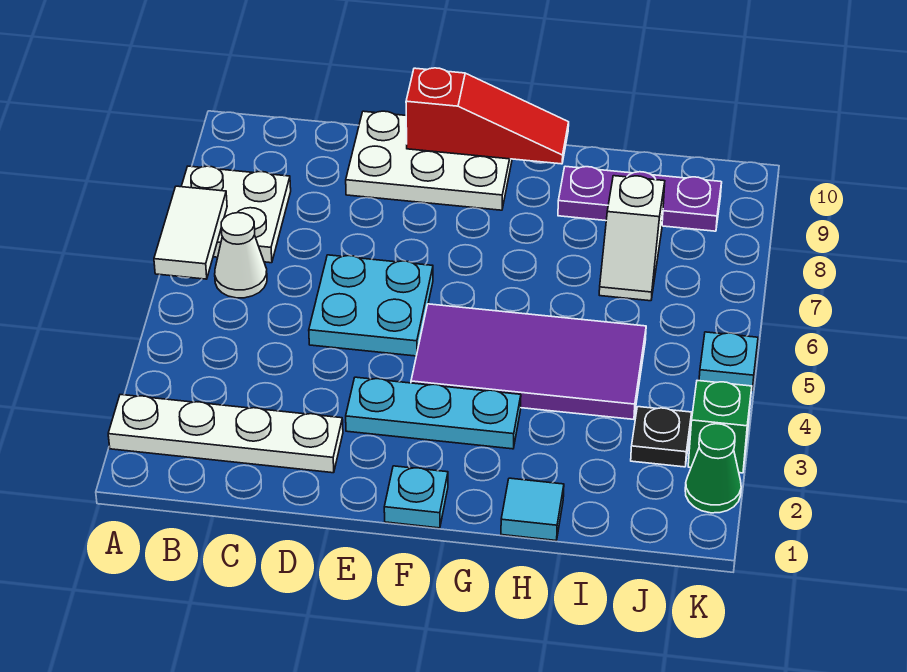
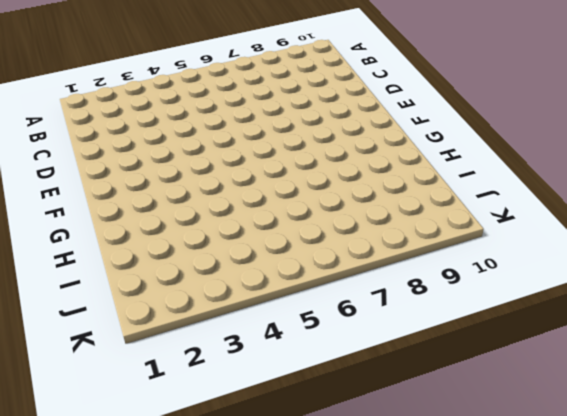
none -> white plate A2:D2 level 1
none -> white plate A7:B8 level 1
none -> white cone B6 level 1

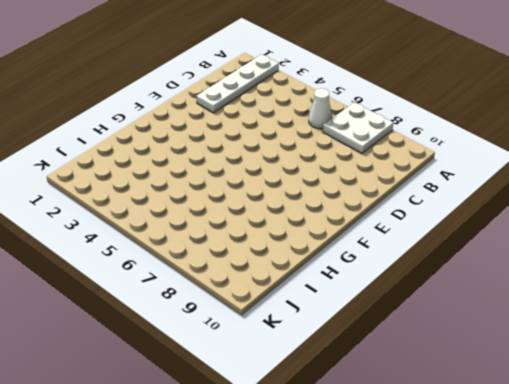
none -> cyan plate D5:E6 level 1
none -> white plate D9:F10 level 1
none -> cyan plate E3:G3 level 1

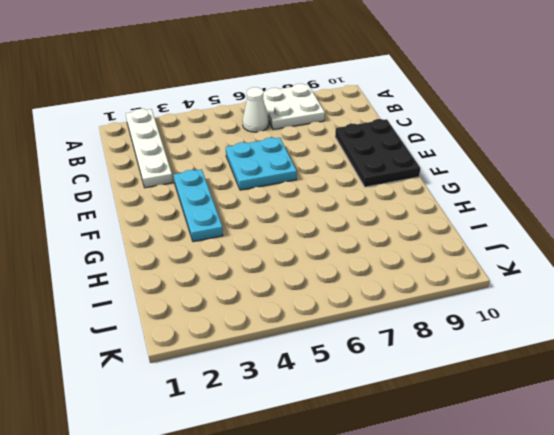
black plate D9:F10 level 1 -> white plate D9:F10 level 1
none -> cyan plate F1 level 1
none -> purple tile F4:I5 level 1
none -> cyan tile H1 level 1

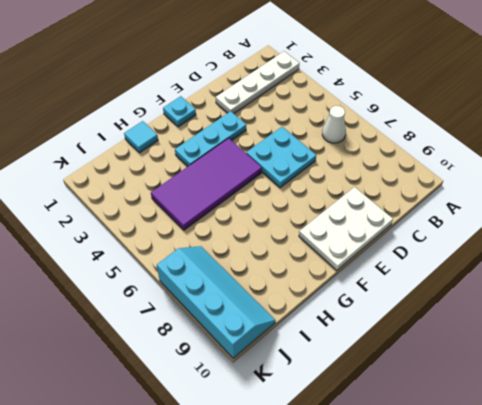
cyan slope J7:K10 level 1 top K -> purple plate H9:J9 level 1
none -> white plate A7:B8 level 1
none -> white slope I7:I8 level 1 top 8
none -> black plate J3 level 1

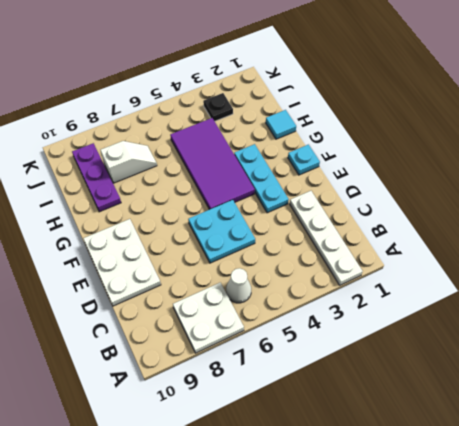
none -> green cone K2 level 1
none -> green brick K3 level 1
none -> cyan plate K5 level 1

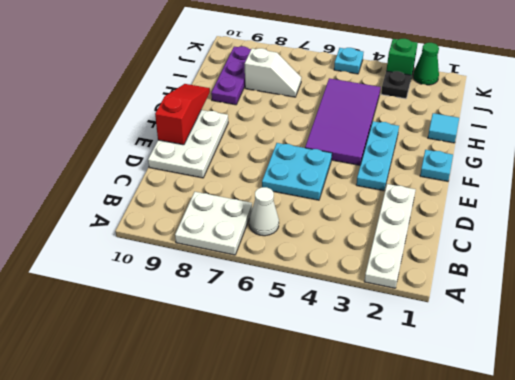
none -> white tile A6:A7 level 2

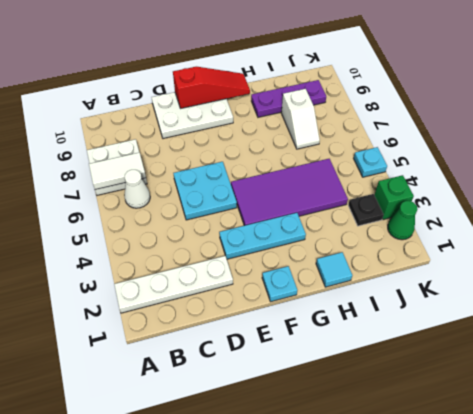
white tile A7:B7 level 2 -> white tile A6:A7 level 2

